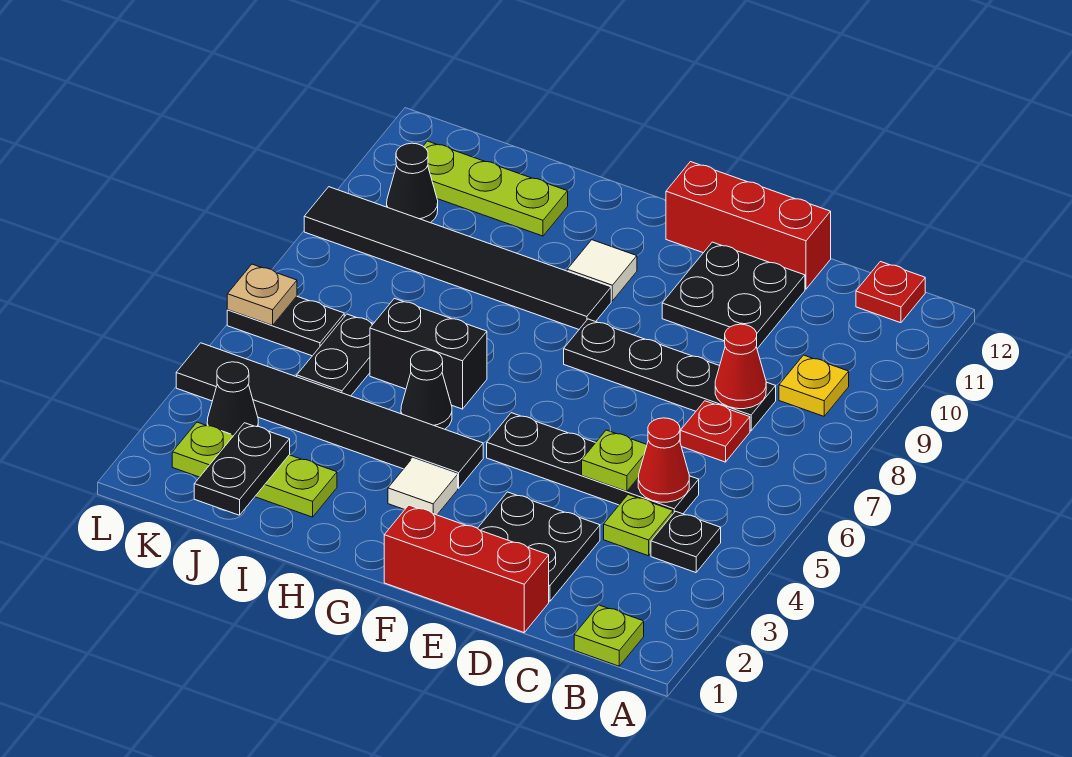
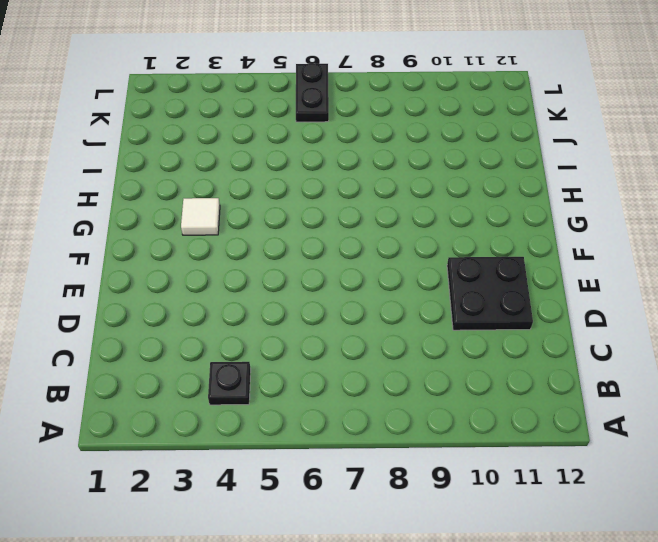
none -> lime plate B1 level 1
none -> yellow plate B9 level 1
none -> red plate B12 level 1

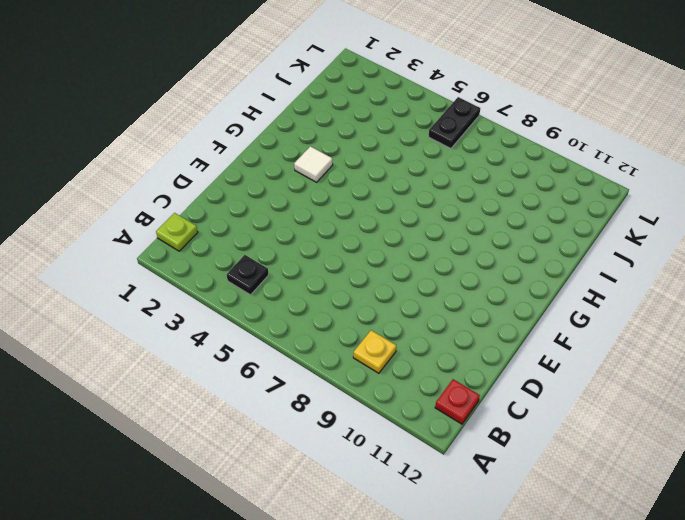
none -> lime plate C4 level 1
none -> black plate C5:F5 level 1
none -> red plate C7 level 1

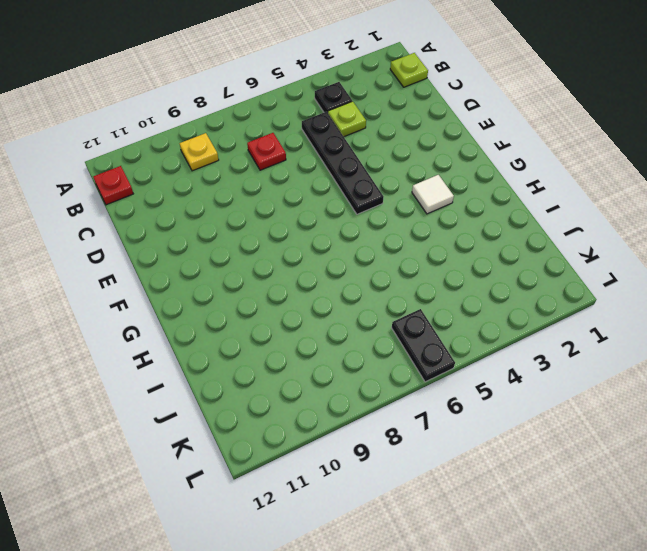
none -> black plate C8:F8 level 1
none -> red brick D1:F1 level 1
none -> black plate D2:E3 level 1

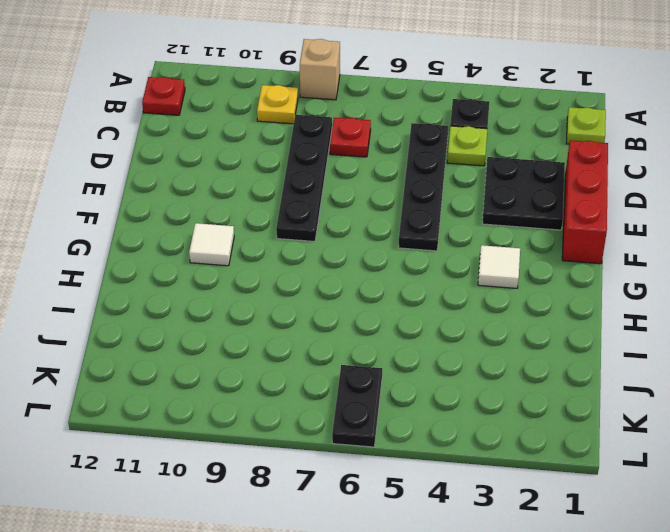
tan brick A8 level 1 -> none
none -> black plate D10:E11 level 1
none -> red brick D12:F12 level 1
none -> black tile G4:L4 level 1

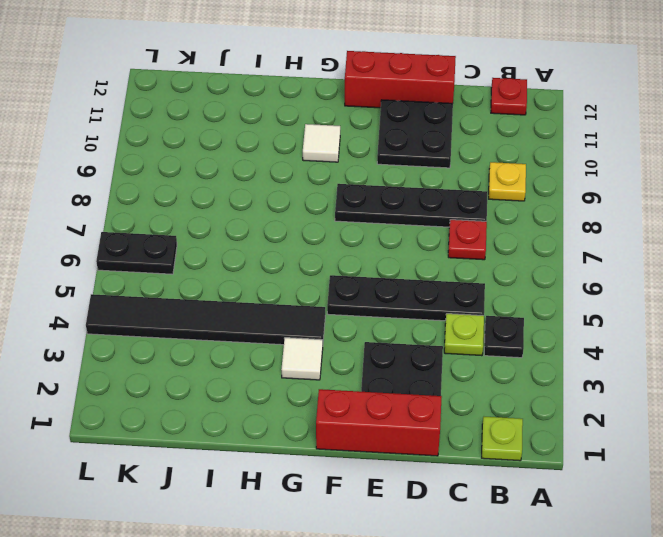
none -> black tile G9:L9 level 1
none -> black cone H5 level 1
none -> black brick H6:I6 level 1

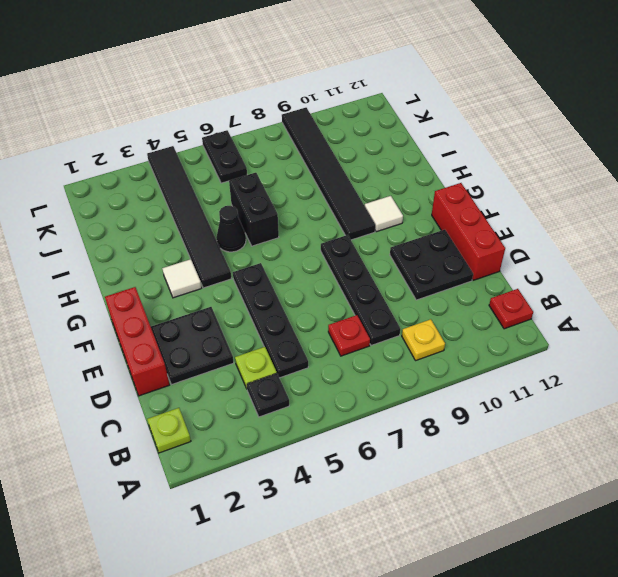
none -> lime plate I2:K2 level 1
none -> lime plate I11:K11 level 1
none -> black plate J5:J6 level 1

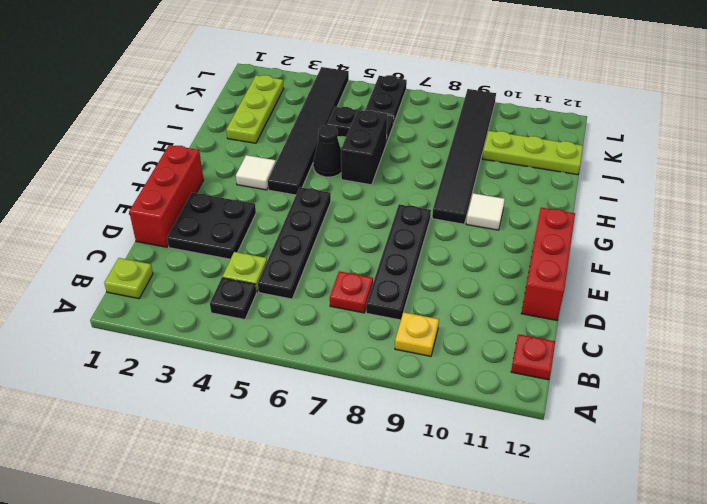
lime plate J10:J12 level 1 -> lime plate I11:K11 level 1
none -> black plate D10:E11 level 1
none -> black cone K3 level 1
none -> black cone K10 level 1

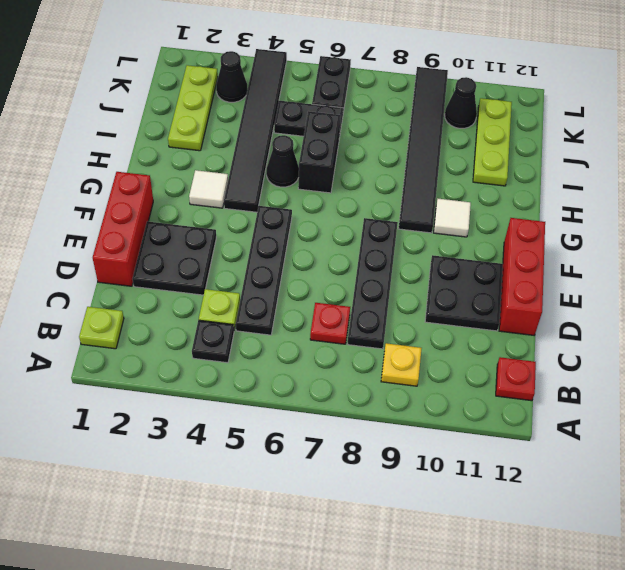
none -> red cone C5 level 2
none -> red cone C8 level 2
none -> lime plate D5 level 2

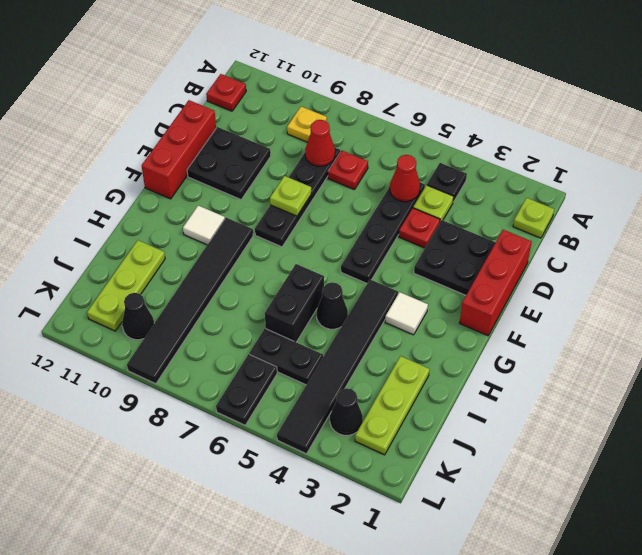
red plate D4 level 1 -> none
lime plate E8 level 2 -> lime plate D5 level 2
none -> black plate J1:J2 level 2
none -> tan plate L6 level 2

